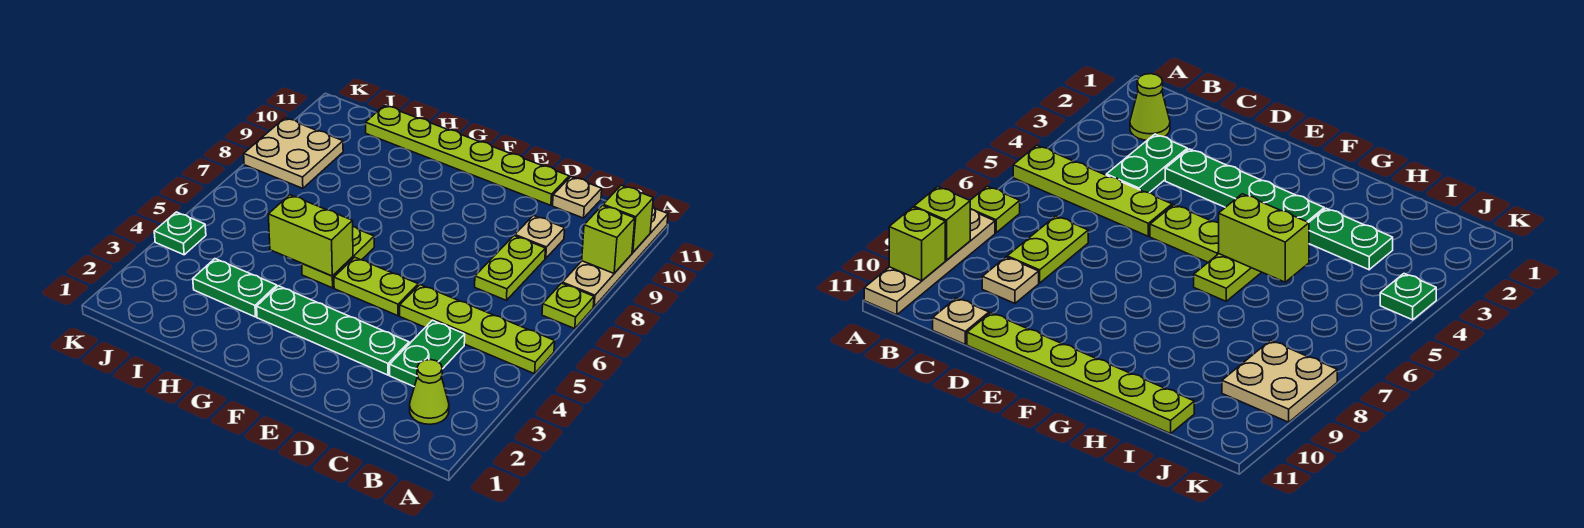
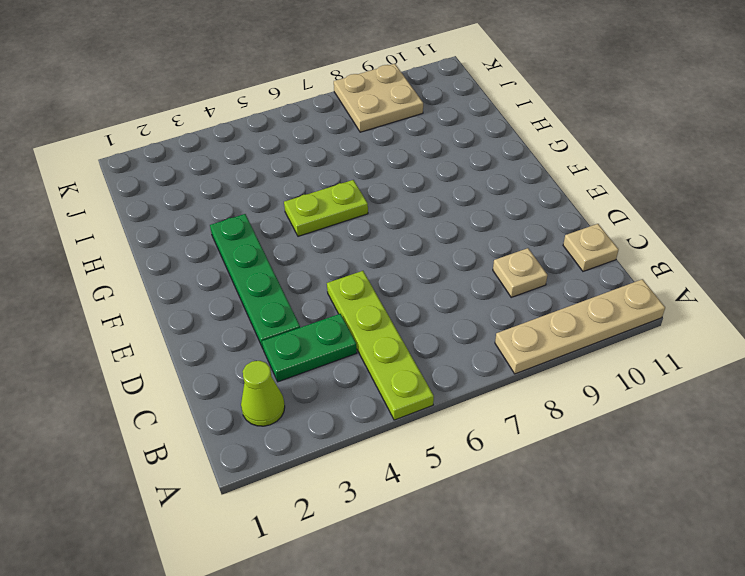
none -> lime plate A7 level 1
none -> lime plate C7:C8 level 1
none -> lime plate D11:I11 level 1

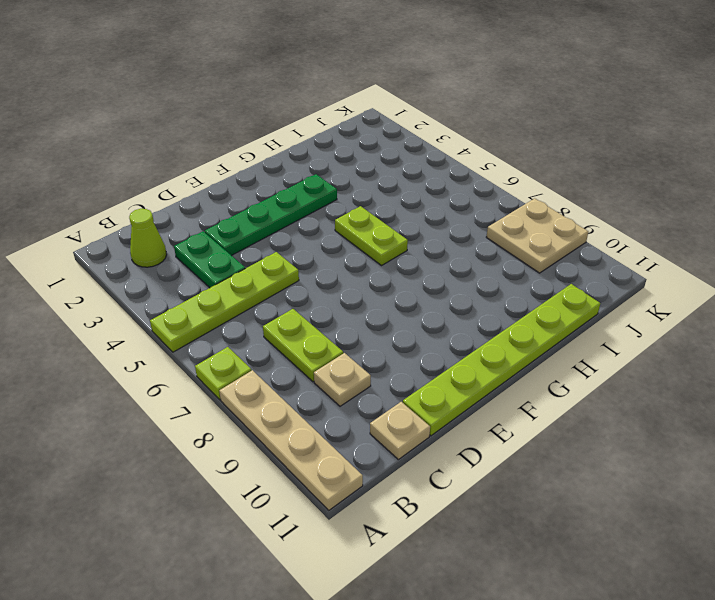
none -> lime plate E5:F5 level 1
none -> green plate H3:I3 level 1
none -> green plate K4 level 1

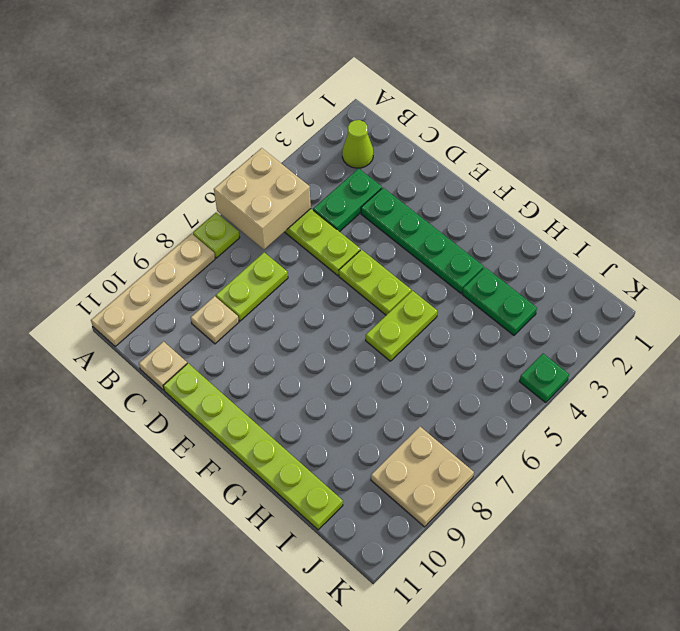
tan brick A5:B6 level 2 -> none
none -> lime brick A9 level 2
none -> lime brick A10 level 2
none -> lime brick G5:H5 level 2

